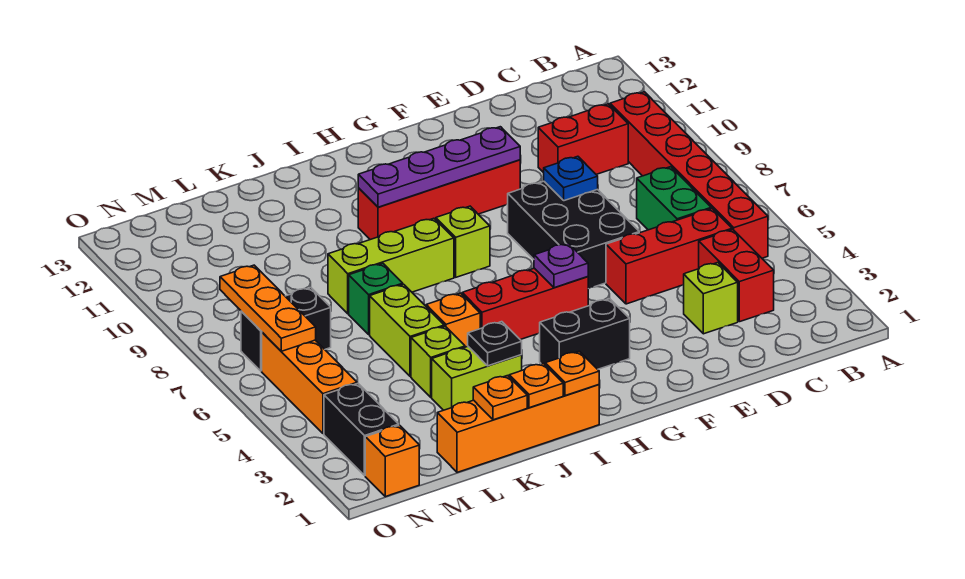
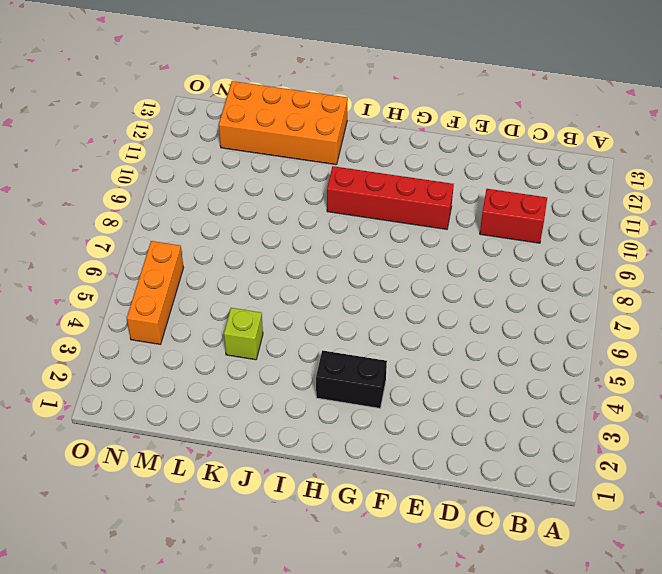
orange brick J12:M13 level 1 -> none
none -> red brick B5:B10 level 1
none -> red brick C3:C4 level 1
none -> red brick C5:E5 level 1
none -> green brick C6:C7 level 1

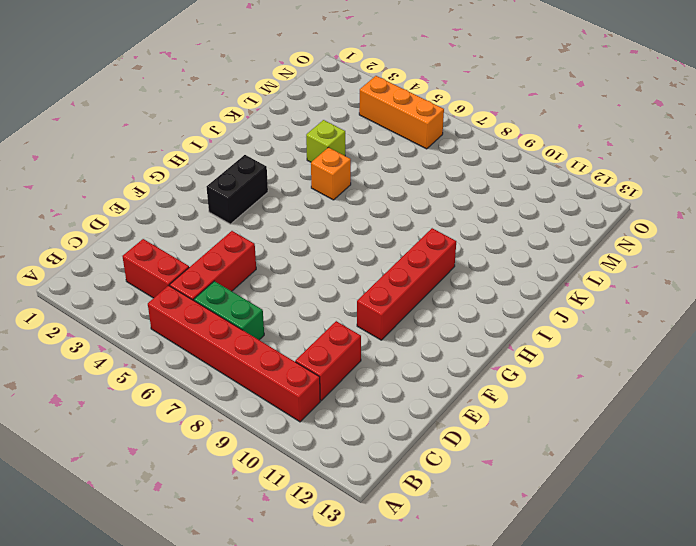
none -> lime brick D3 level 1
none -> black brick E6:F8 level 1
none -> red brick G5:I5 level 1
none -> lime brick H8 level 1

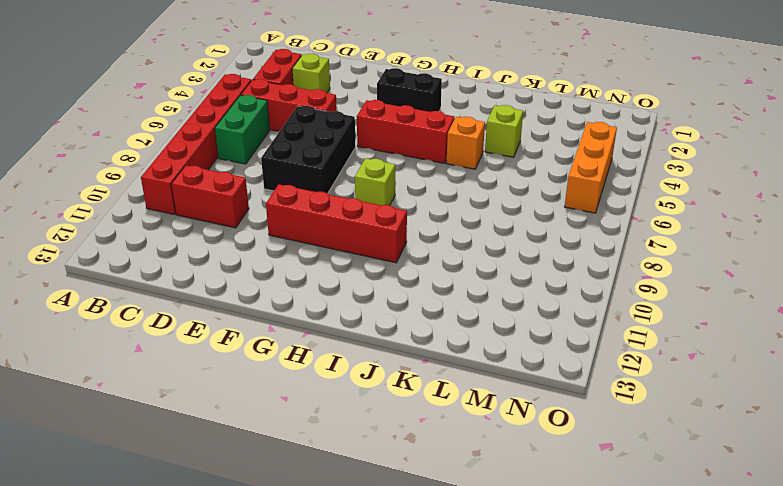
none -> orange brick I1:L1 level 1
none -> lime brick I8:K8 level 1
none -> lime brick J3:K3 level 1
none -> lime brick K5:K6 level 1

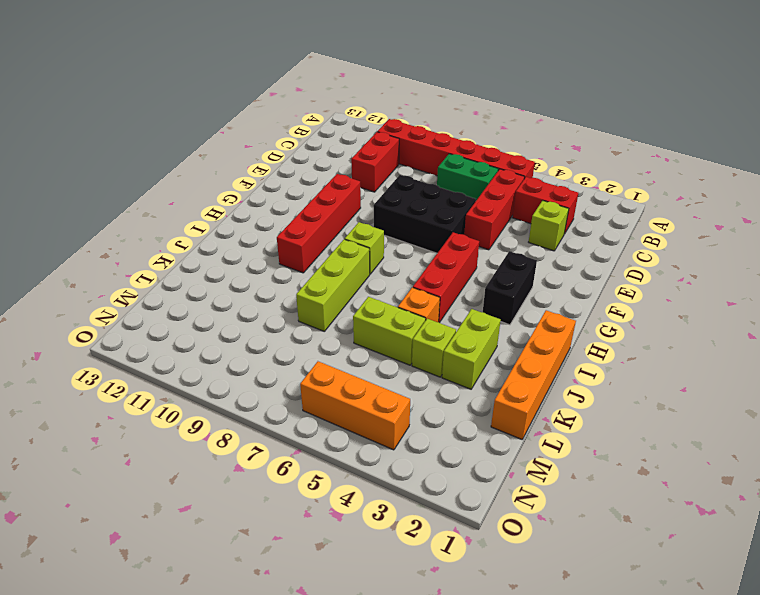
none -> green brick K7 level 1
none -> black brick M7:N7 level 1
none -> orange brick N1 level 1
none -> black brick N2:N3 level 1

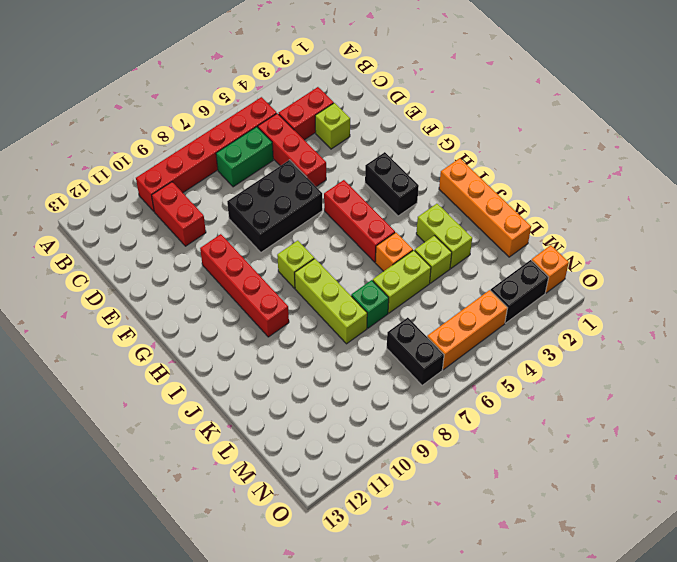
none -> blue plate E8 level 2
none -> purple plate F10:I10 level 2
none -> purple plate G5 level 2
none -> orange plate I1 level 2

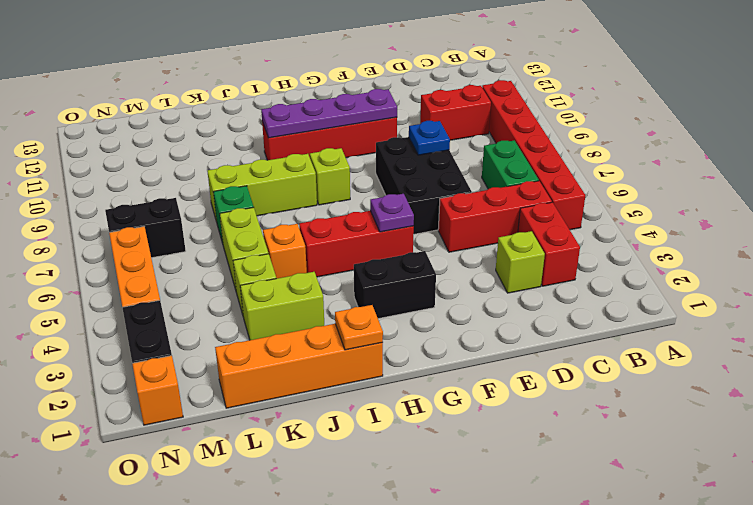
none -> orange plate J1 level 2
none -> black plate J3 level 2
none -> orange plate K1 level 2
none -> orange plate N6:N8 level 2

